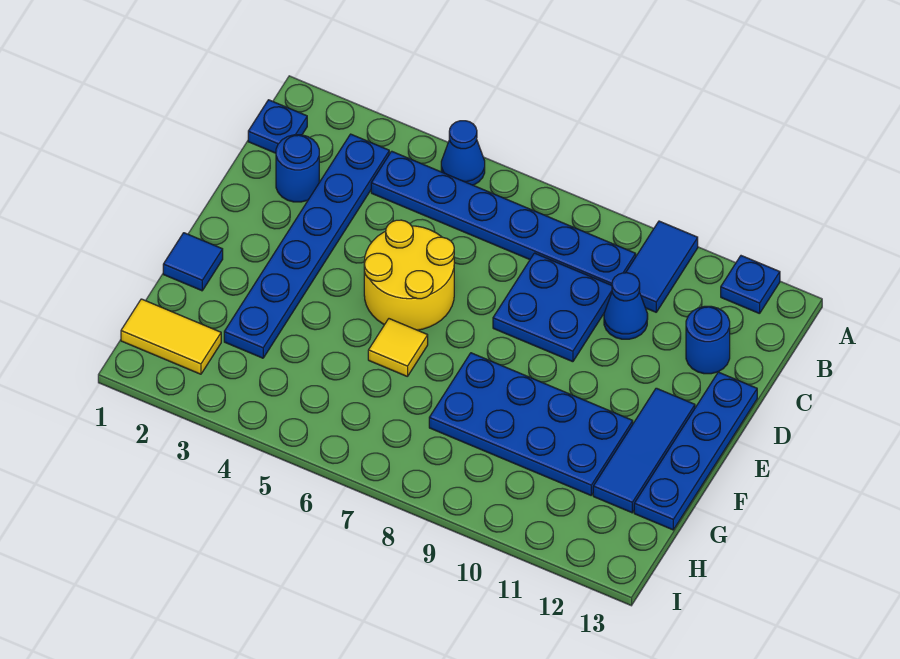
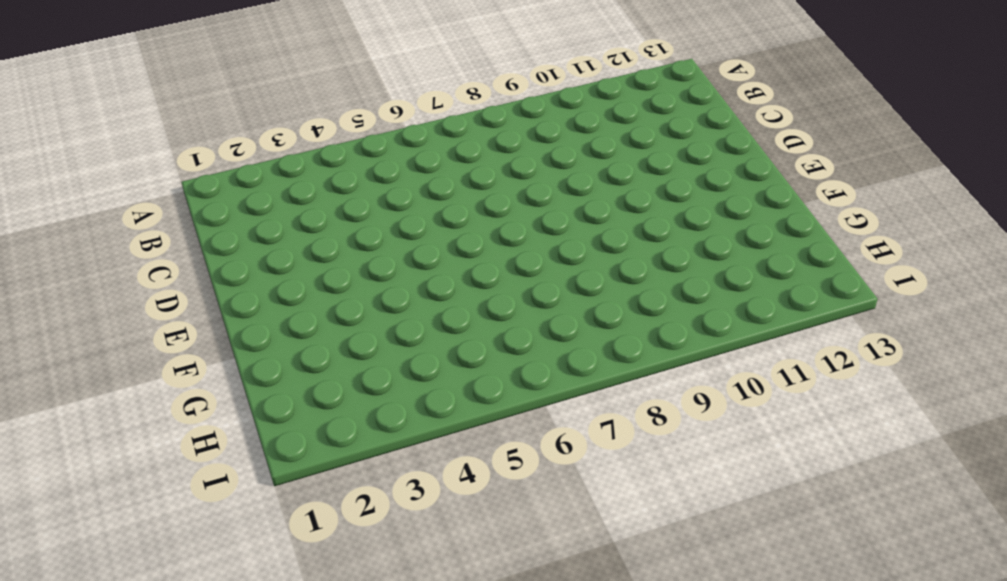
none -> blue cone A5 level 1
none -> blue tile A10:B10 level 1
none -> blue plate A12 level 1

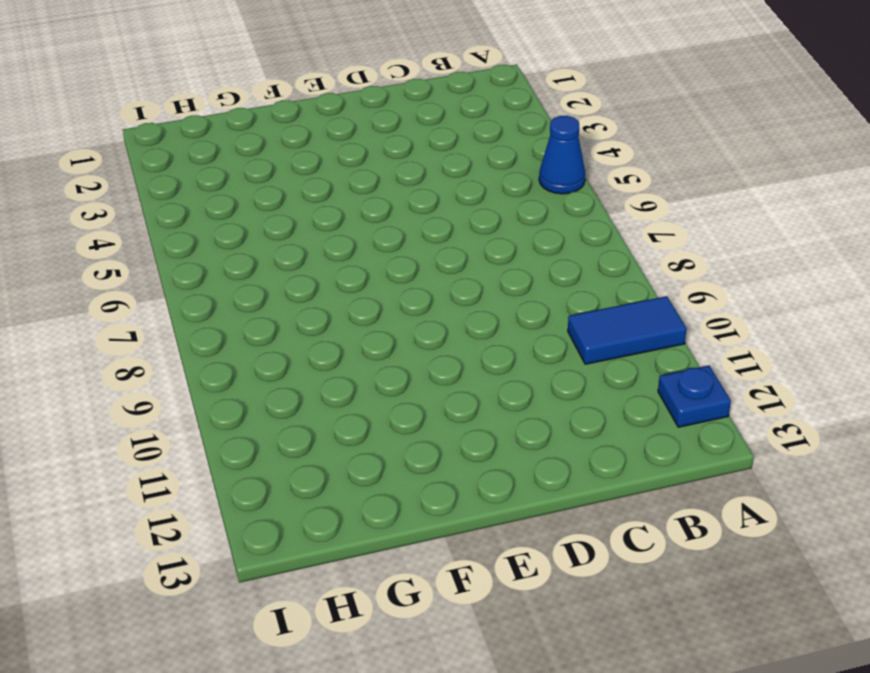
none -> blue plate B1 level 1
none -> blue plate B3:G3 level 1
none -> blue plate B4:B9 level 1

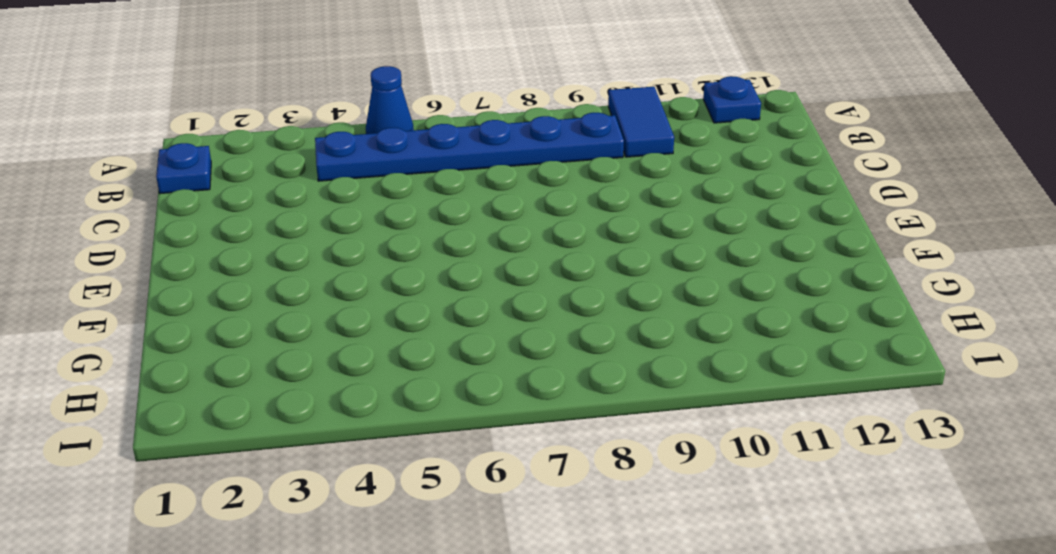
none -> blue plate B3:G3 level 1
none -> blue round brick C2 level 1
none -> blue plate C8:D9 level 1

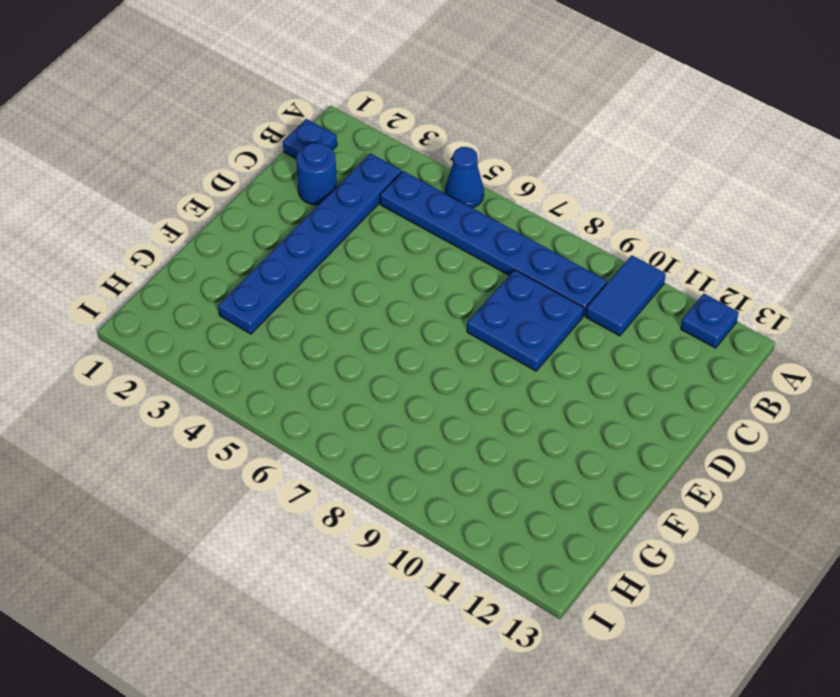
none -> blue cone C10 level 1
none -> blue round brick C12 level 1
none -> yellow round brick D5:E6 level 1

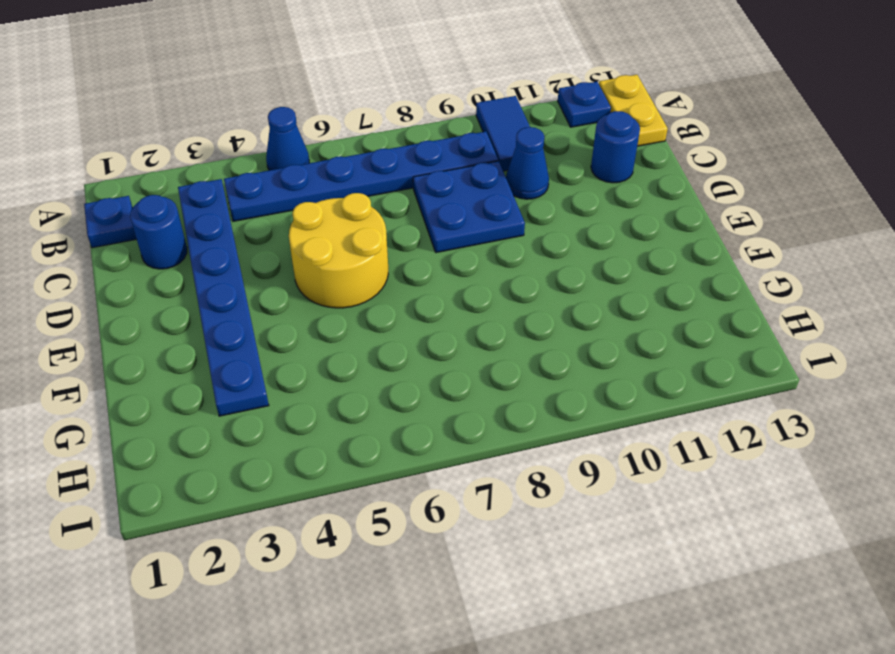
yellow plate A13:B13 level 1 -> none
none -> blue plate D13:G13 level 1
none -> blue tile E12:G12 level 1
none -> blue tile F1 level 1

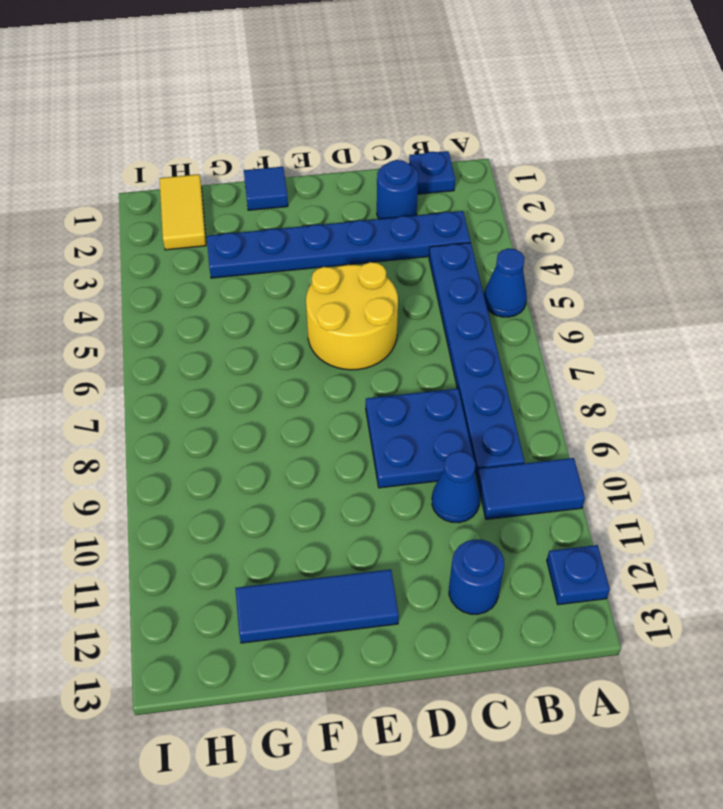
none -> blue plate D13:G13 level 1
none -> yellow tile F6 level 1
none -> blue plate F8:G11 level 1

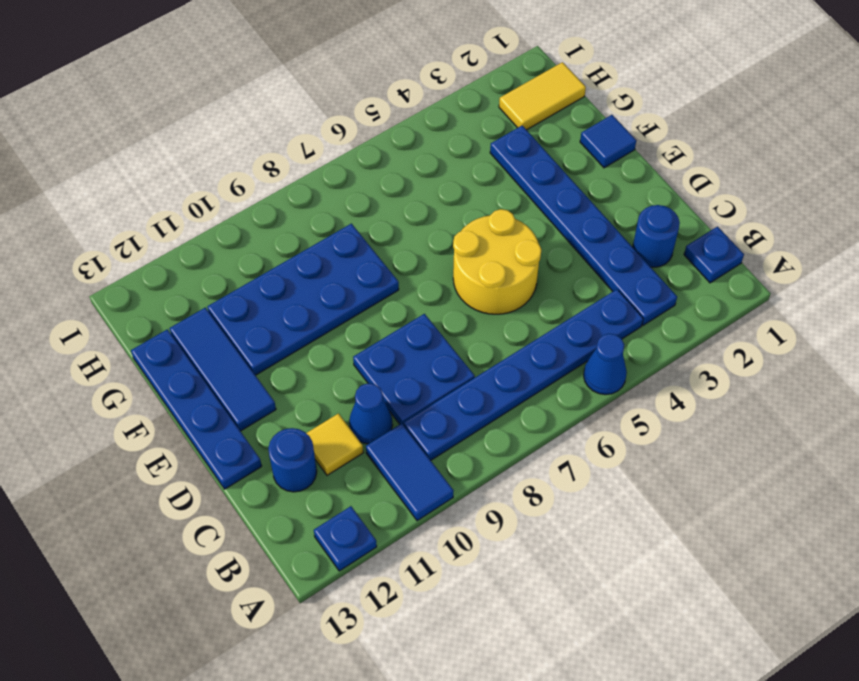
yellow tile C11 level 1 -> yellow tile F6 level 1

